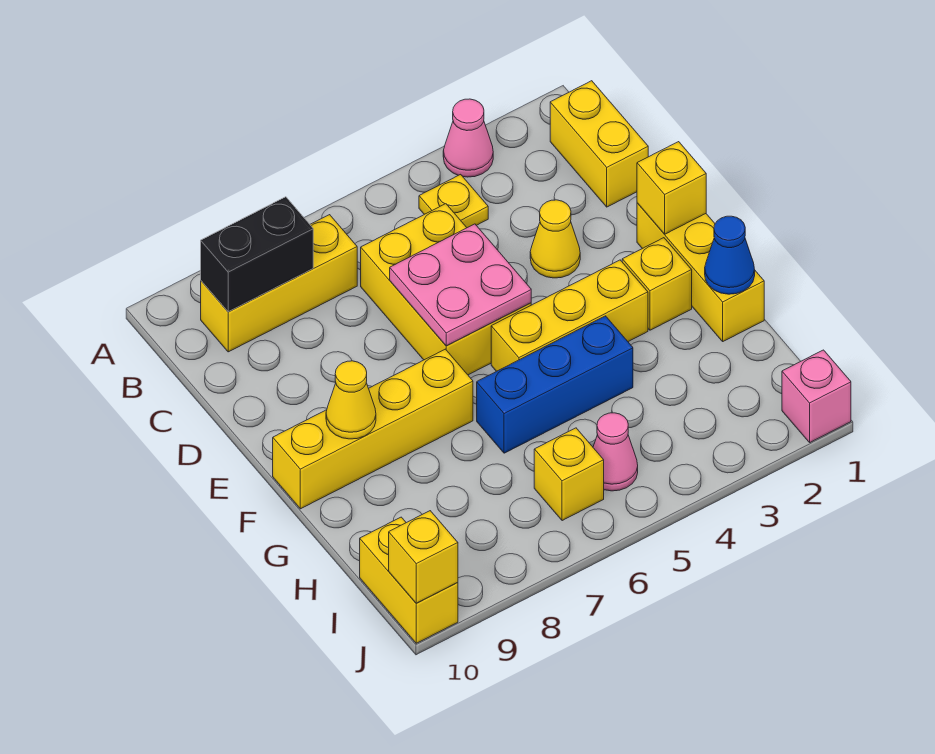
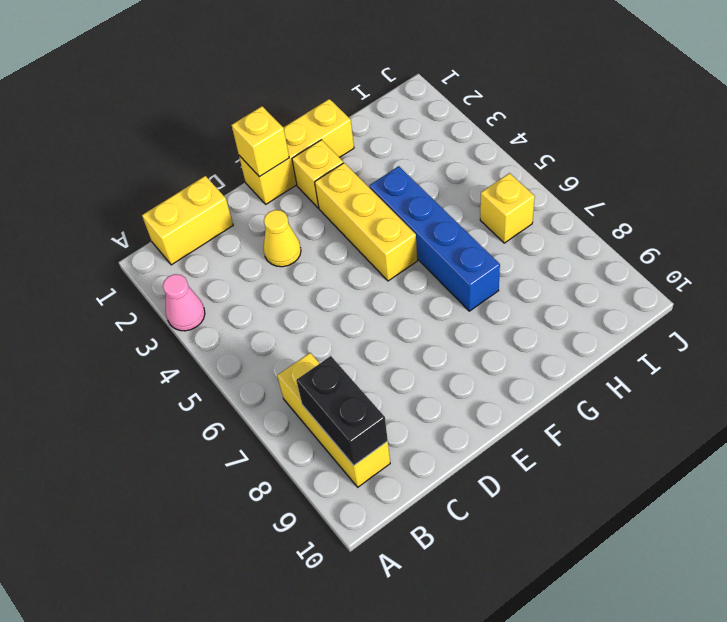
blue brick G4:G7 level 1 -> blue brick G4:G6 level 1
none -> yellow plate B4 level 1
none -> yellow brick C5:E6 level 1
none -> yellow brick F7:F10 level 1

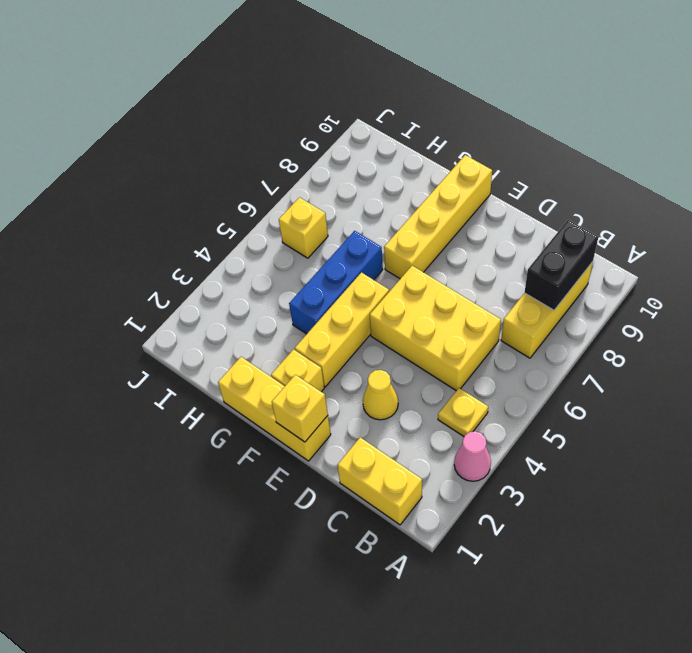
none -> pink cone I5 level 1
none -> yellow brick I10:J10 level 1
none -> pink brick J1 level 1

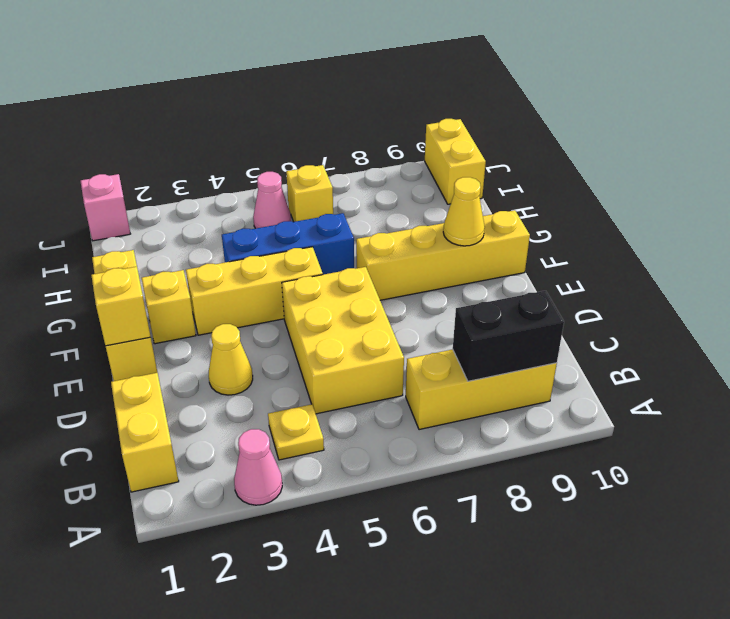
none -> pink plate D5:E6 level 2
none -> blue cone G1 level 2
none -> yellow brick J10 level 2

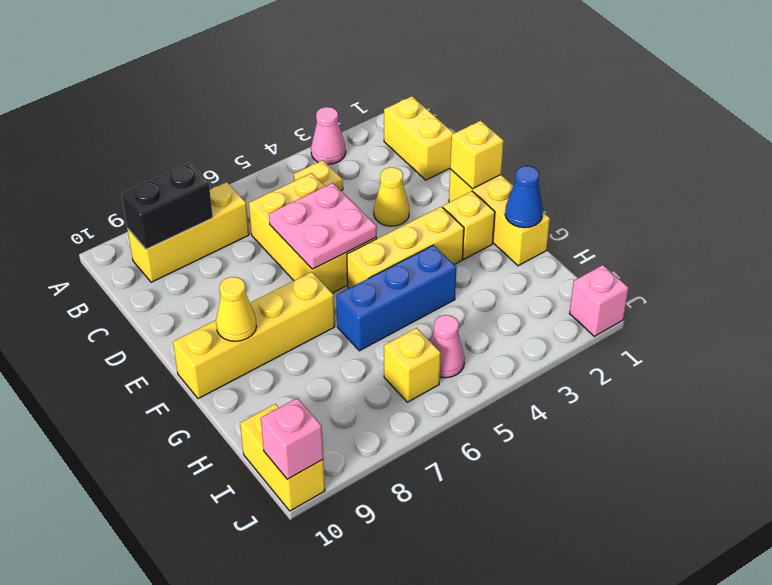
pink brick J10 level 2 -> yellow brick J10 level 2

